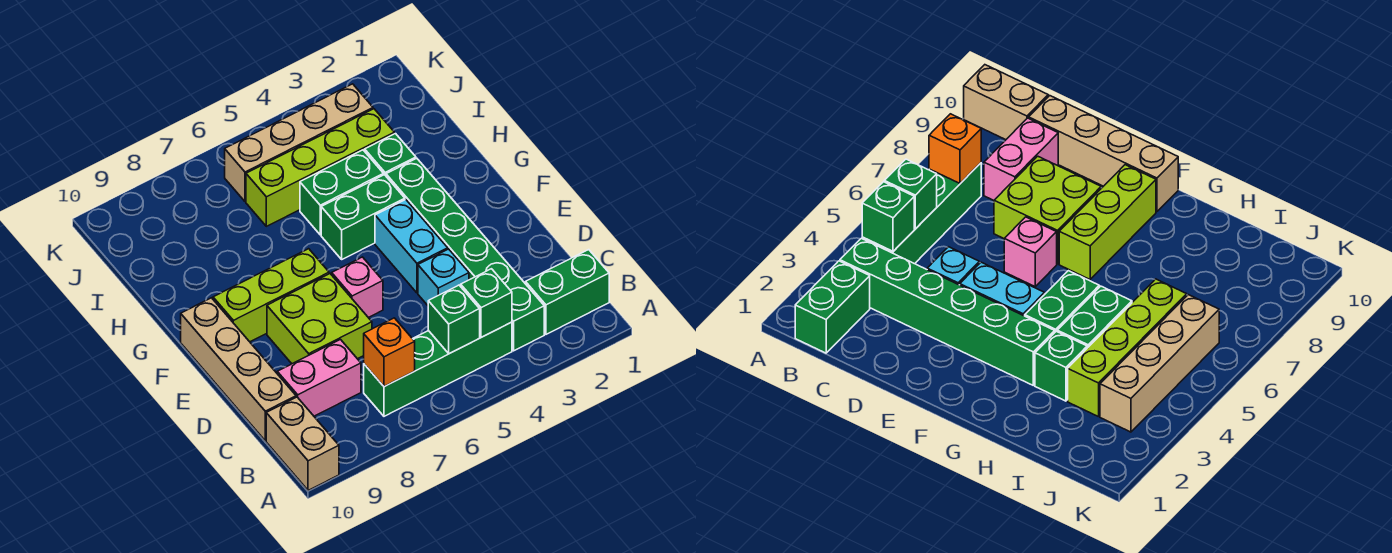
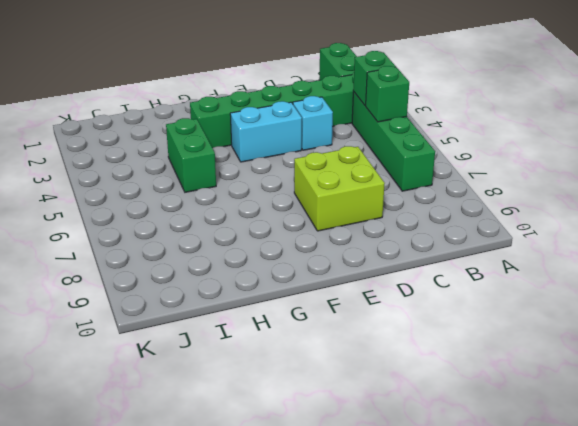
none -> tan brick A10:B10 level 1
none -> pink brick C8:C9 level 1
none -> tan brick C10:F10 level 1

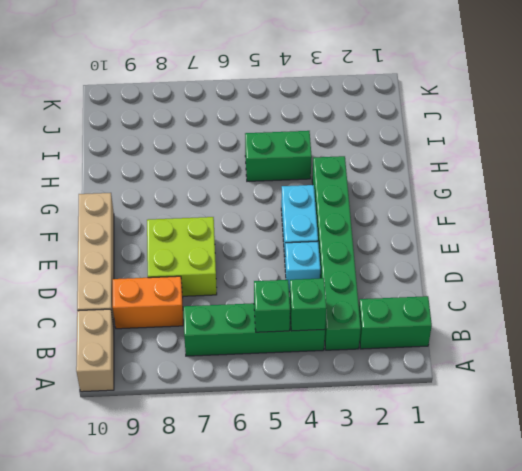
orange brick C8:C9 level 1 -> pink brick C8:C9 level 1
none -> pink brick E6 level 1
none -> lime brick F7:F9 level 1
none -> green brick G4:G5 level 1

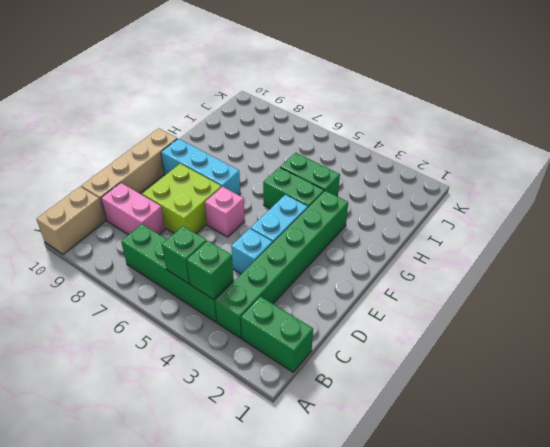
cyan brick F7:F9 level 1 -> lime brick F7:F9 level 1
none -> green brick H3 level 1
none -> lime brick I3:I6 level 1
none -> tan brick J3:J6 level 1

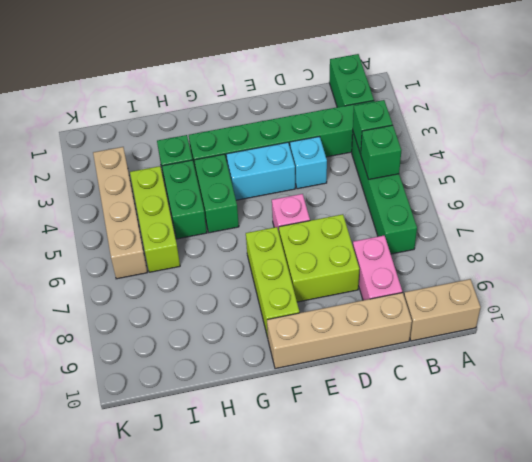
lime brick I4:I6 level 1 -> lime brick I3:I6 level 1
none -> orange brick B7 level 2

